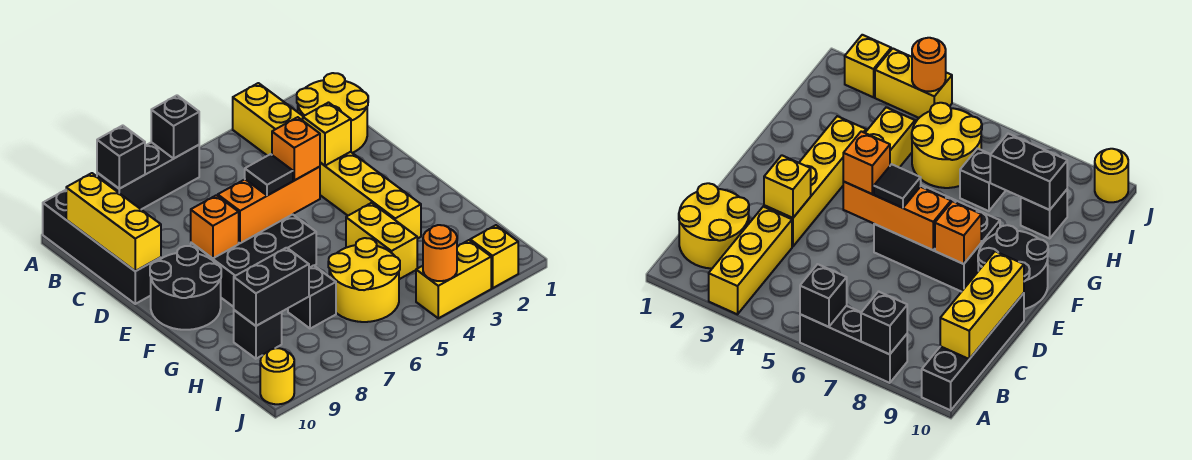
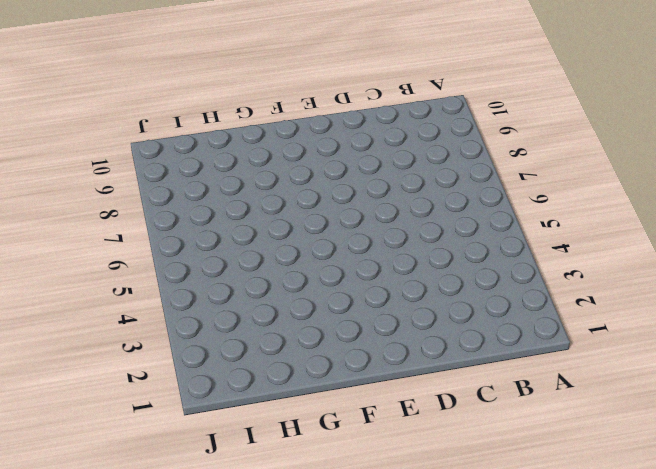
none -> yellow brick A3:C3 level 1
none -> black brick A6:A8 level 1
none -> black brick A10:D10 level 1

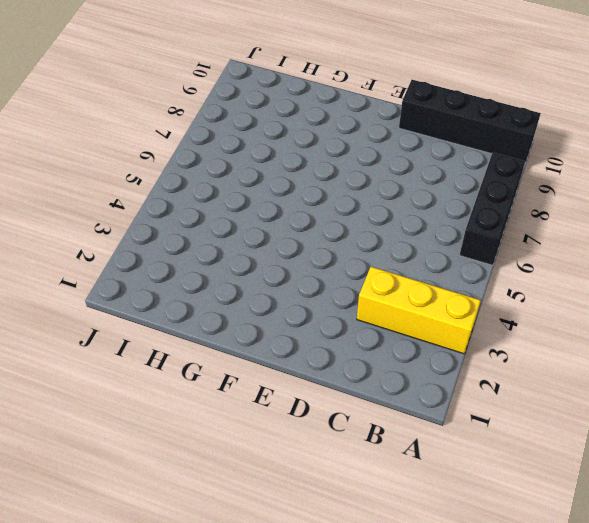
none -> yellow round brick B1:C2 level 1
none -> yellow brick D3:G3 level 1
none -> black brick E6:F8 level 1

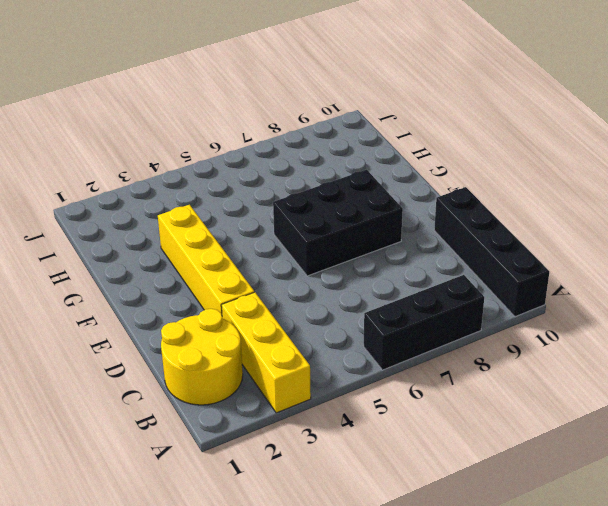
none -> black round brick E9:F10 level 1
none -> yellow brick G4:H4 level 1
none -> yellow round brick H5:I6 level 1

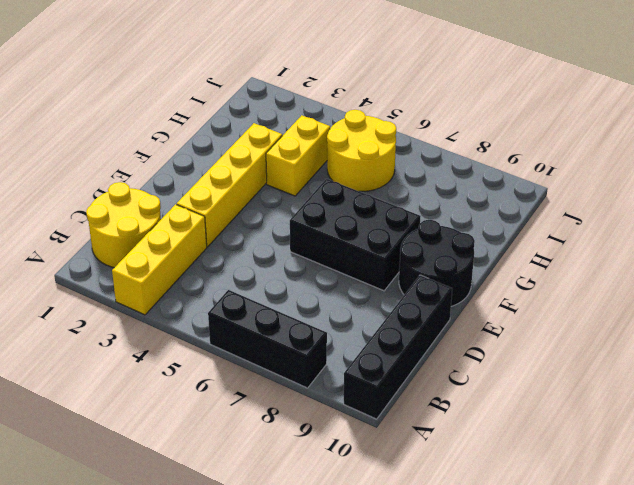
none -> black brick H7 level 1
none -> black brick H9 level 1
none -> yellow brick J2 level 1

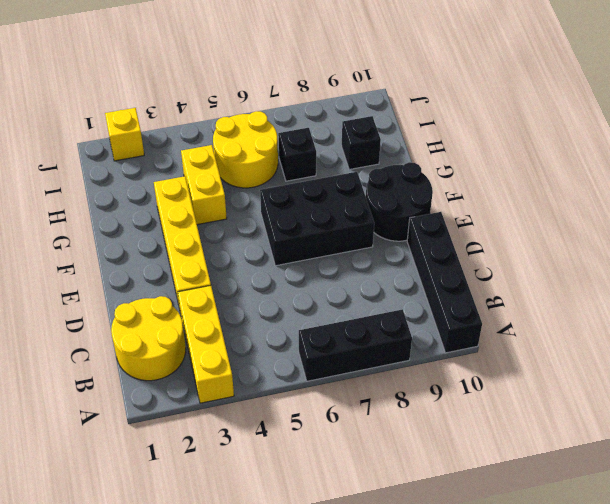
none -> yellow brick J3:J4 level 1
none -> yellow round brick J10 level 1
none -> black brick A6 level 2

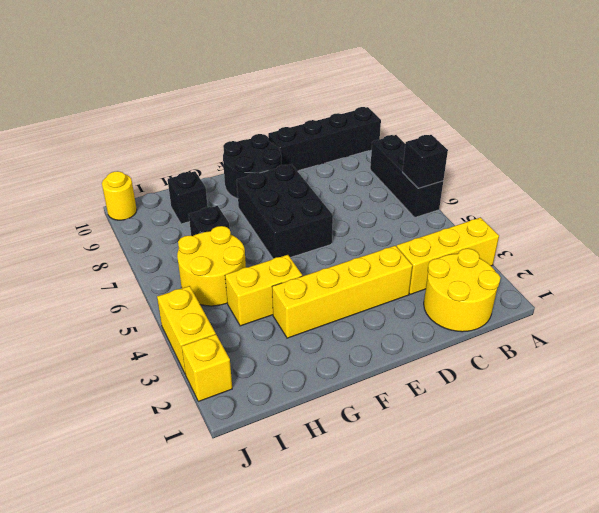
none -> black brick A8 level 2
none -> yellow brick B10:D10 level 2
none -> yellow brick D3 level 2

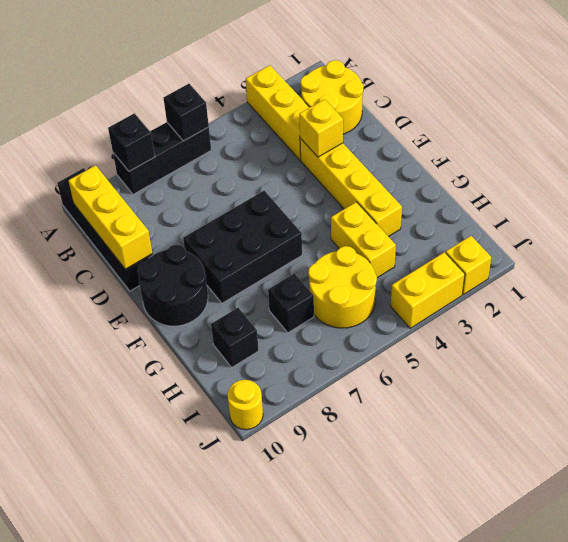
none -> orange brick E5:E7 level 2
none -> orange brick E8 level 2
none -> black brick H8:H9 level 2

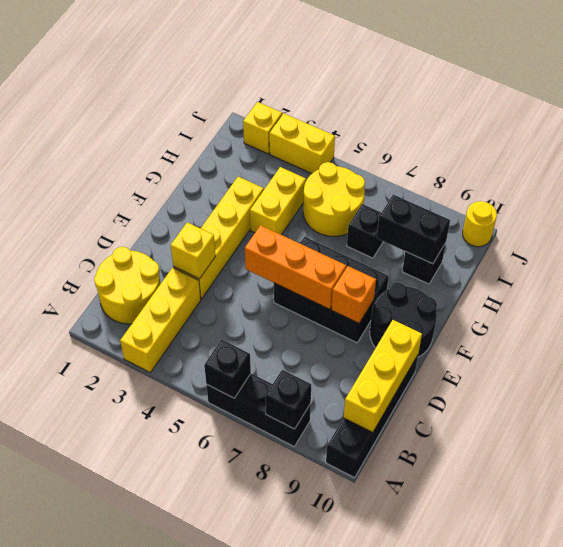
none -> orange round brick J4 level 2
none -> orange brick E5 level 3
none -> black tile E6 level 3

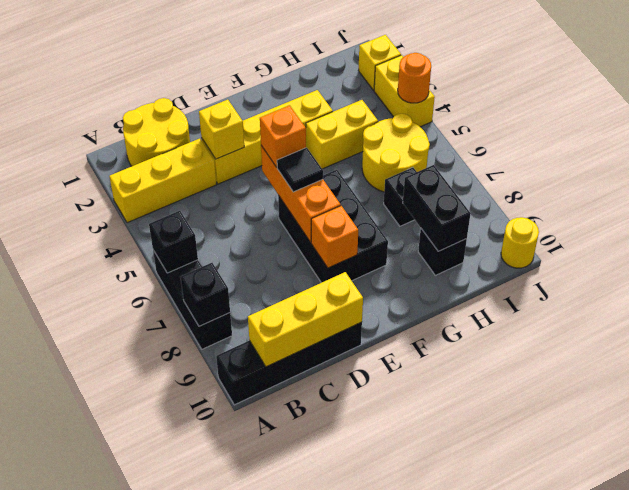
none -> black round brick E9:F10 level 1

